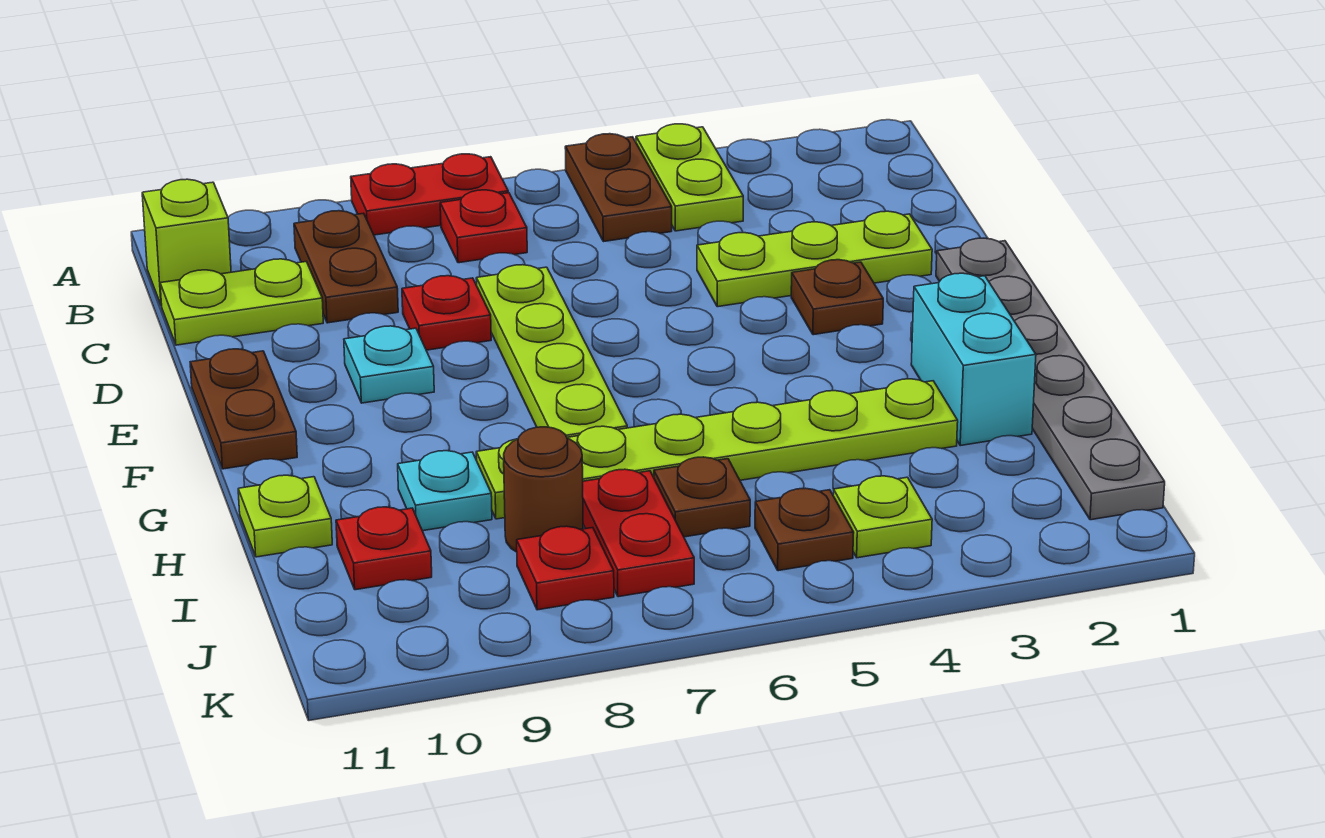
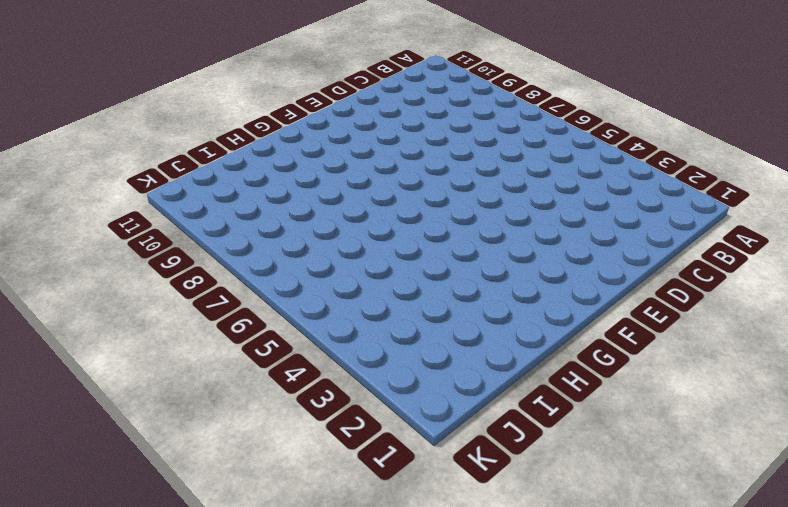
none -> lime plate A4:B4 level 1
none -> brown plate A5:B5 level 1
none -> red plate A7:A8 level 1

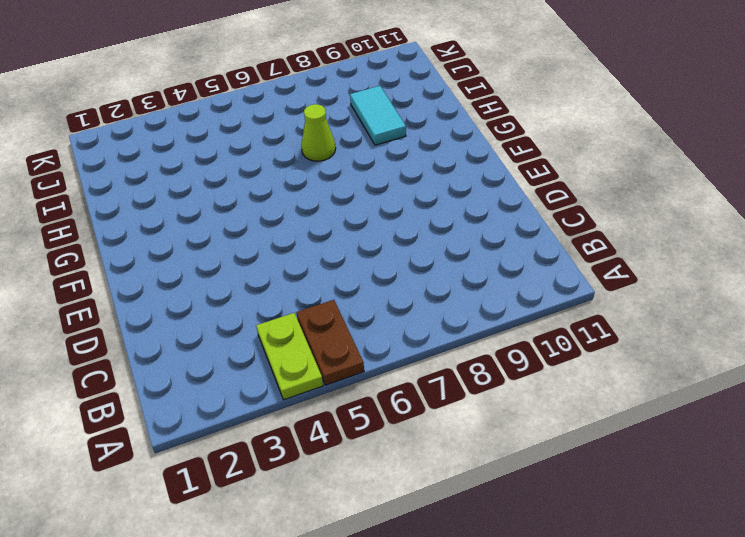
lime cone H7 level 1 -> lime plate H3:H8 level 1
cyan tile H9:I9 level 1 -> cyan plate H9 level 1
none -> red plate A7:A8 level 1
none -> red plate B7 level 1
none -> brown plate B9:C9 level 1

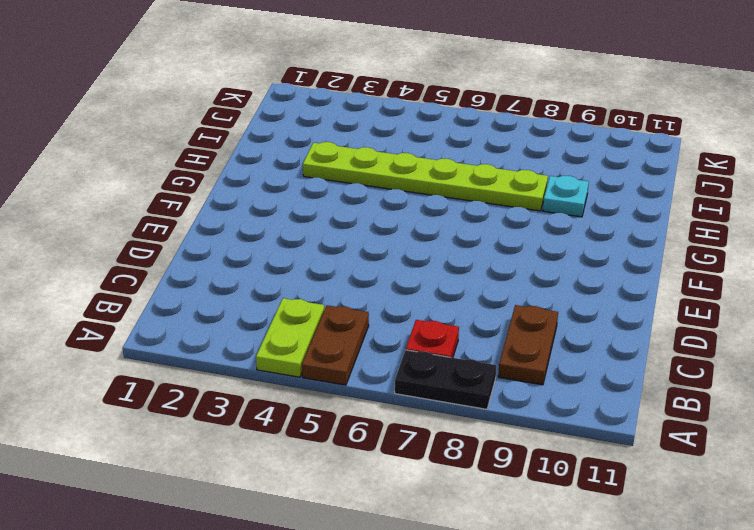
black plate A7:A8 level 1 -> red plate A7:A8 level 1
none -> lime brick B11 level 1
none -> lime plate C10:C11 level 1
none -> lime plate D2:D4 level 1

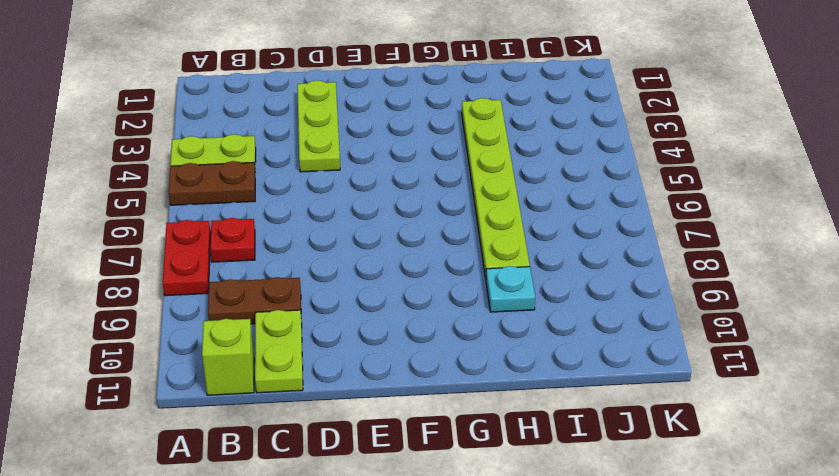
none -> lime plate D7:G7 level 1
none -> red plate D8 level 1
none -> grey plate E1:J1 level 1

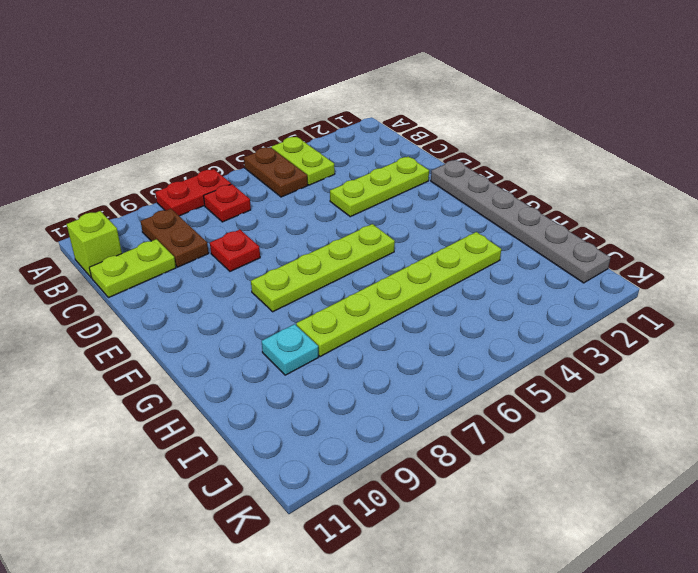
lime plate F5:F8 level 1 -> lime plate D7:G7 level 1
none -> brown plate E3 level 1
none -> cyan plate E9 level 1
none -> brown plate E11:F11 level 1

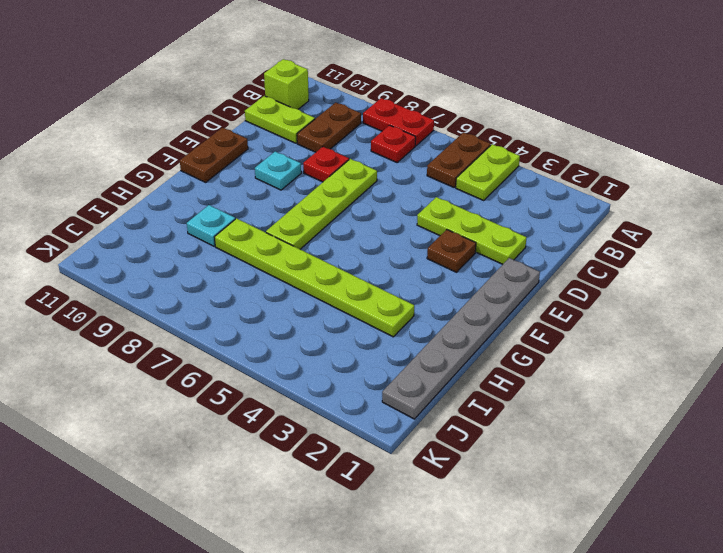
none -> cyan brick G2:H2 level 1
none -> lime plate H11 level 1
none -> brown plate I6 level 1

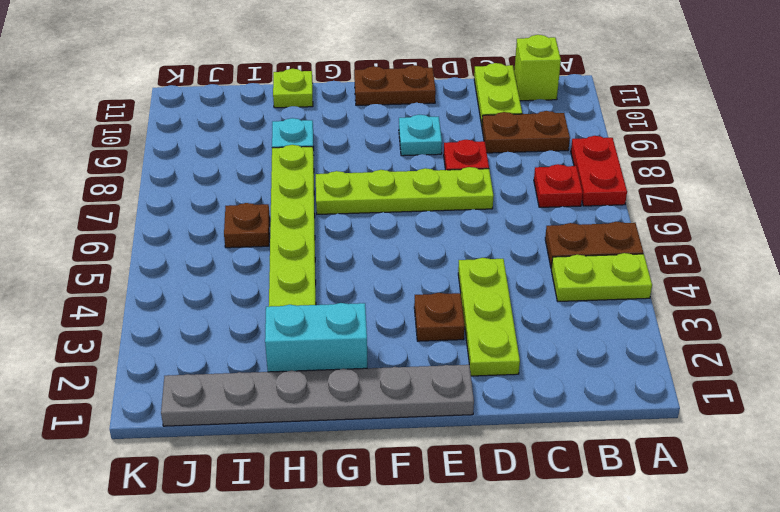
none -> red plate I7:J7 level 1
none -> brown round brick I8 level 1
none -> red plate I10 level 1

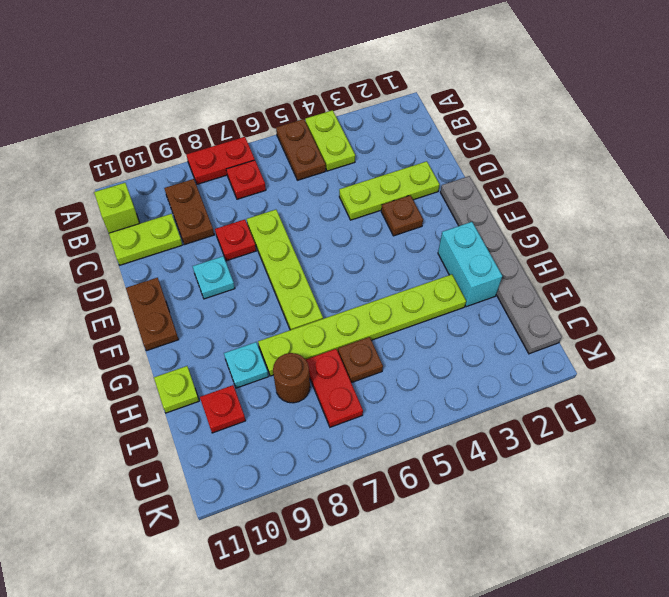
none -> lime plate J4 level 1
none -> brown plate J5 level 1
none -> red plate J8 level 1

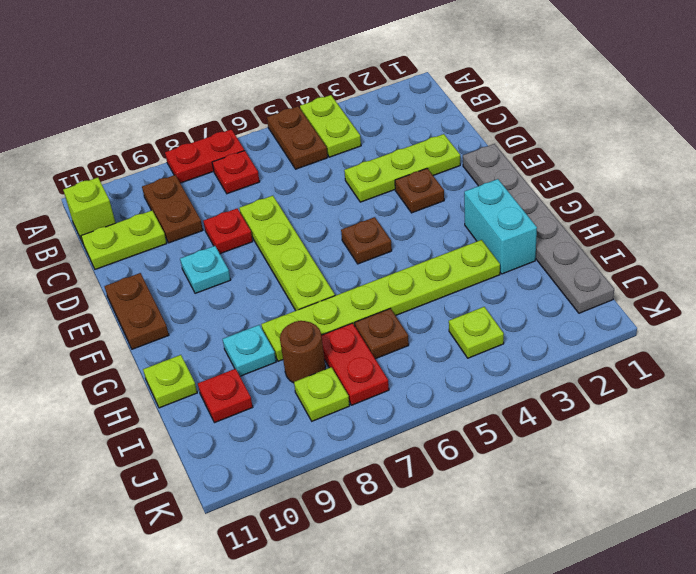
brown plate F5 level 1 -> brown plate J5 level 1
lime plate J8 level 1 -> red plate J8 level 1

